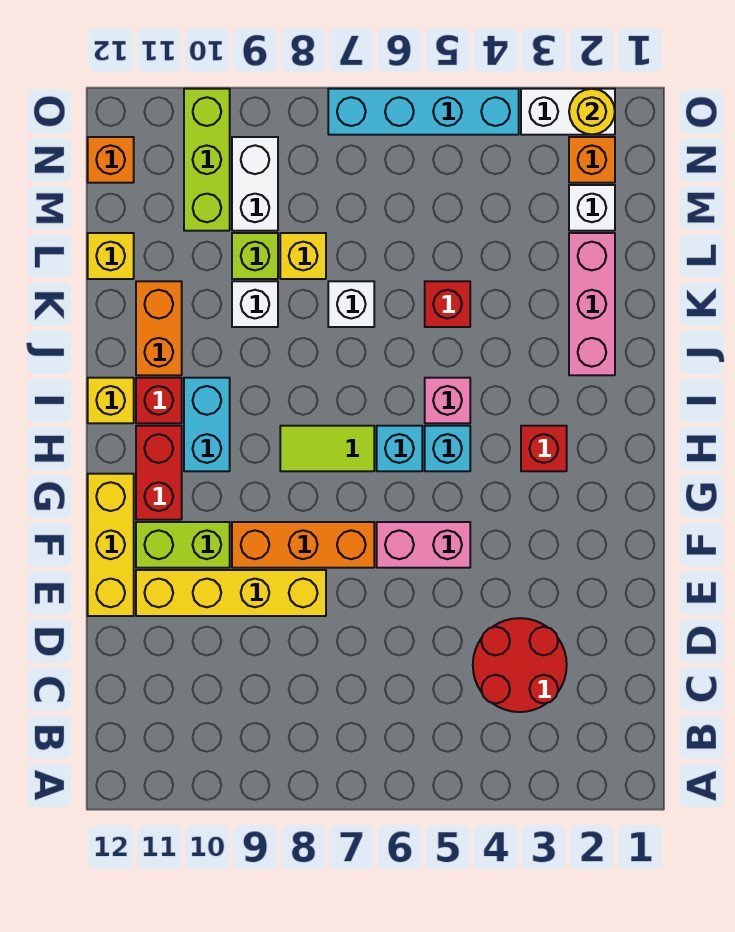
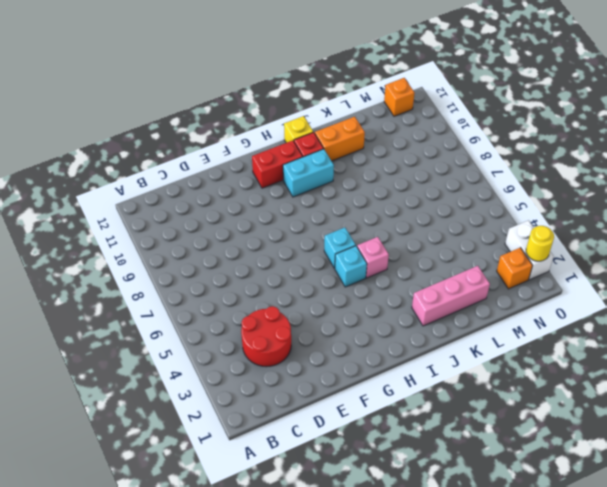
none -> yellow brick E8:E11 level 1
none -> yellow brick E12:G12 level 1
none -> pink brick F5:F6 level 1
none -> orange brick F7:F9 level 1

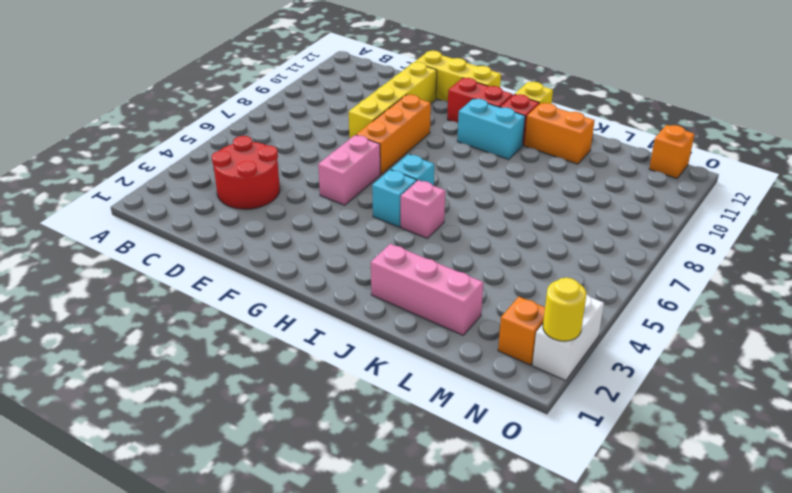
none -> lime brick F10:F11 level 1
none -> red brick H3 level 1
none -> lime tile H7:H8 level 1
none -> red brick K5 level 1

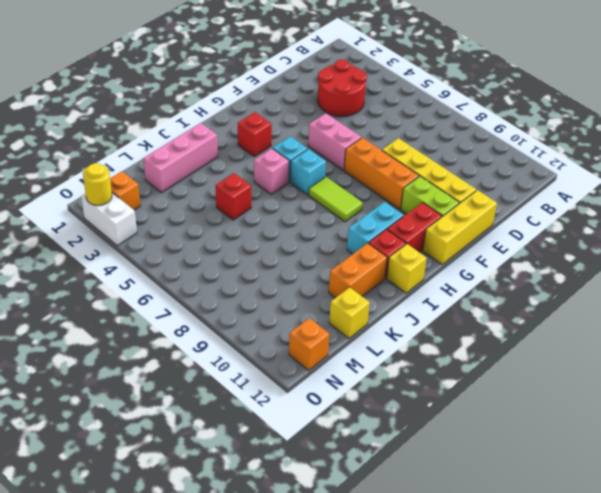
none -> white brick K7 level 1
none -> white brick K9 level 1
none -> yellow brick L8 level 1
none -> lime brick L9 level 1

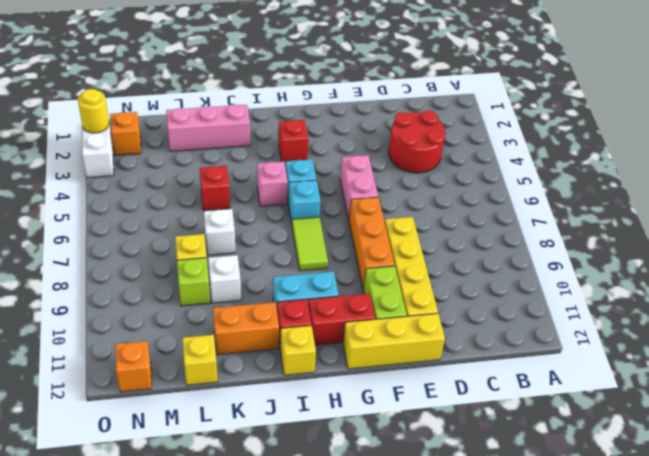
none -> white brick M2 level 1
none -> white brick M9:N9 level 1
none -> lime brick M10:O10 level 1
none -> cyan brick O4:O7 level 1

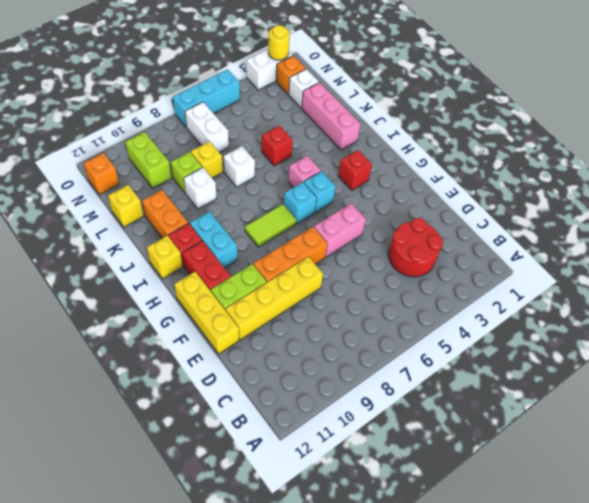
white brick M7:N7 level 1 -> white brick M9:N9 level 1
lime brick M10:N10 level 1 -> lime brick M10:O10 level 1
cyan brick O5:O7 level 1 -> cyan brick O4:O7 level 1

